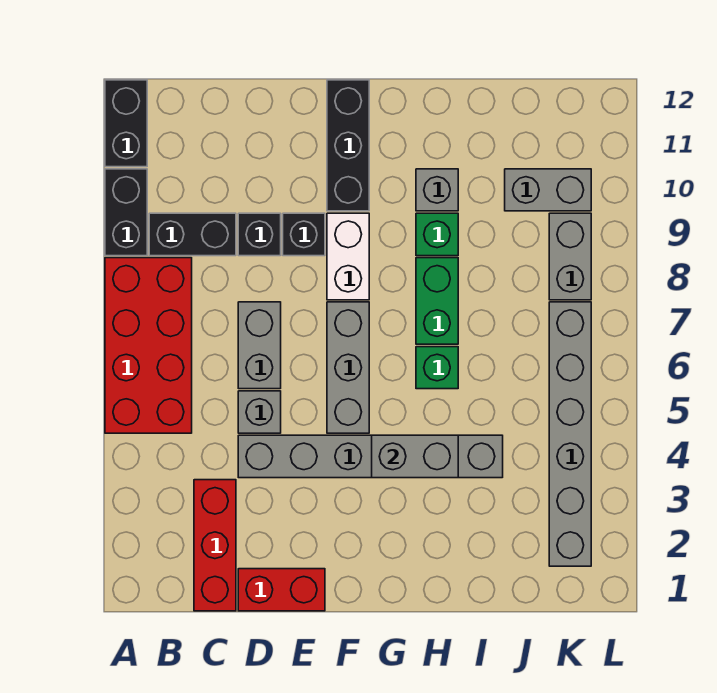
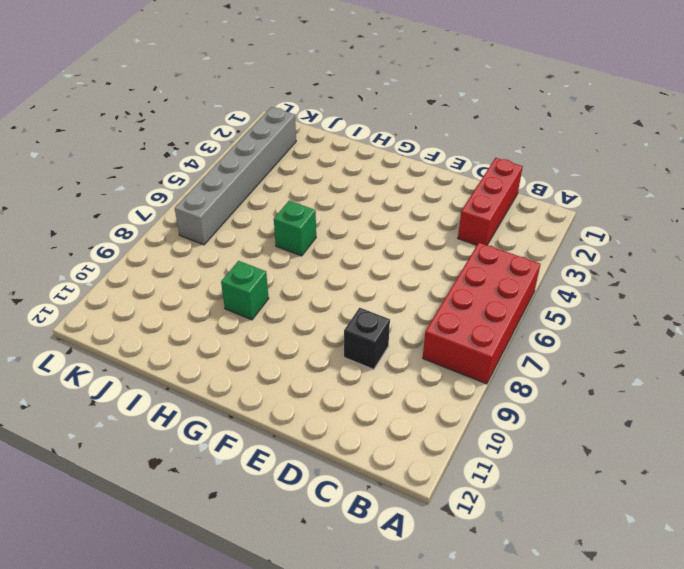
none -> black brick A9:A10 level 1
none -> black brick A11:A12 level 1
none -> black brick B9:C9 level 1

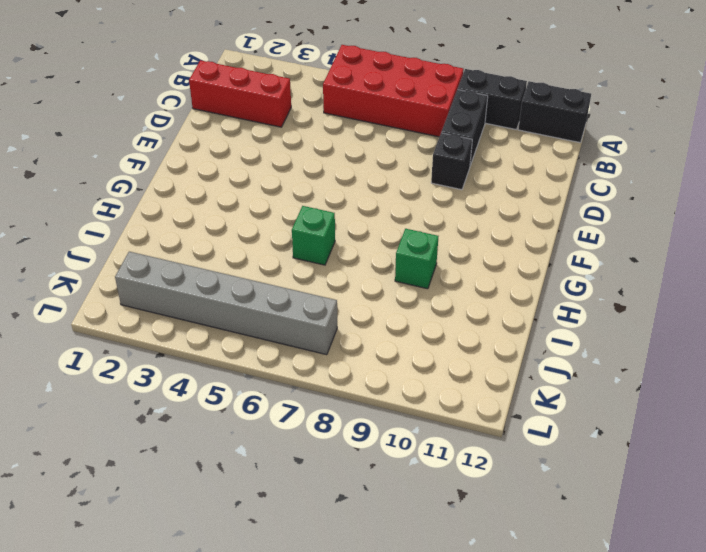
none -> red brick D1:E1 level 1
none -> grey brick D4:I4 level 1
none -> grey brick D5 level 1

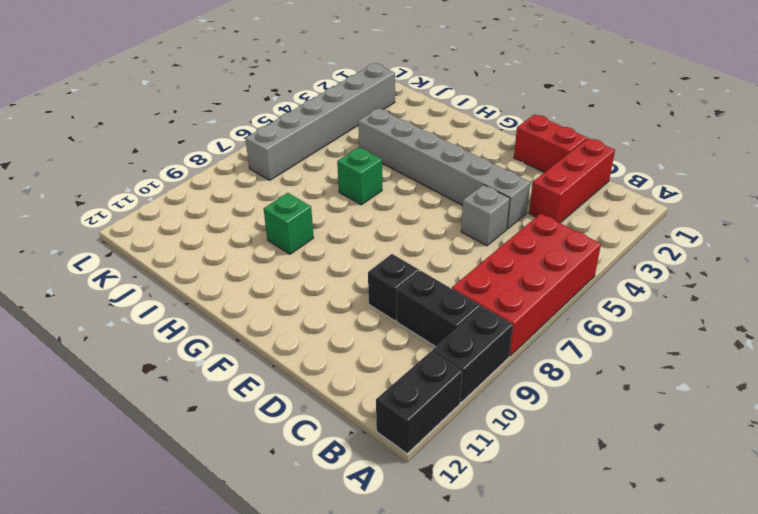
none -> grey brick D6:D7 level 1
none -> black brick E9 level 1
none -> grey brick F5:F7 level 1

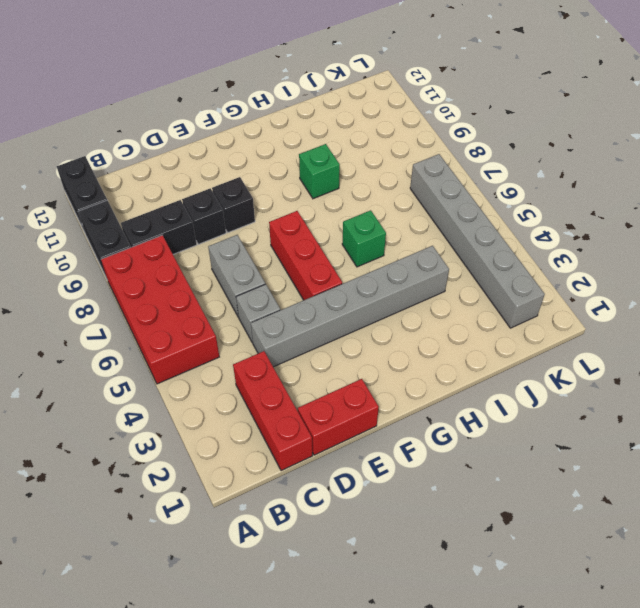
red brick F5:F7 level 1 -> grey brick F5:F7 level 1
none -> white brick F8:F9 level 1
none -> black brick F10:F12 level 1
none -> green brick H7:H8 level 1

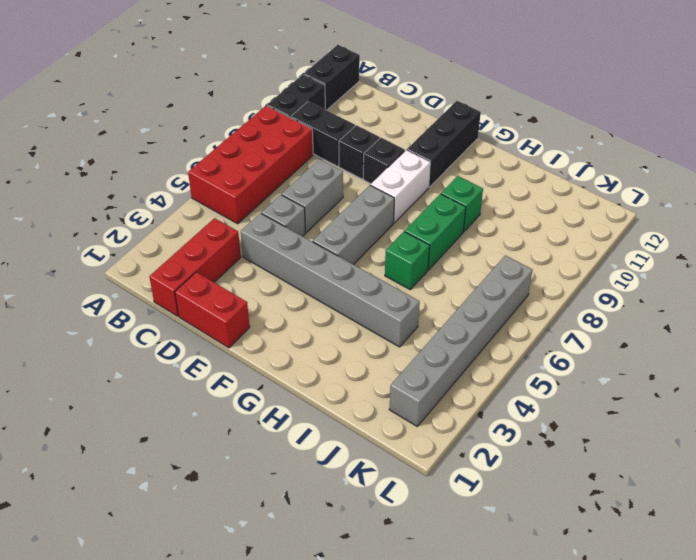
none -> grey brick H10 level 1
none -> grey brick J10:K10 level 1
none -> grey brick K8:K9 level 1

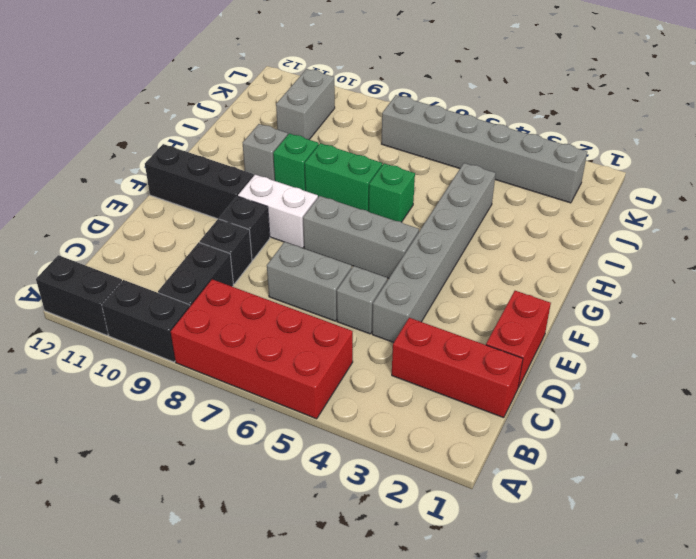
none -> grey brick K8:K9 level 1
none -> grey brick G4:H4 level 2

